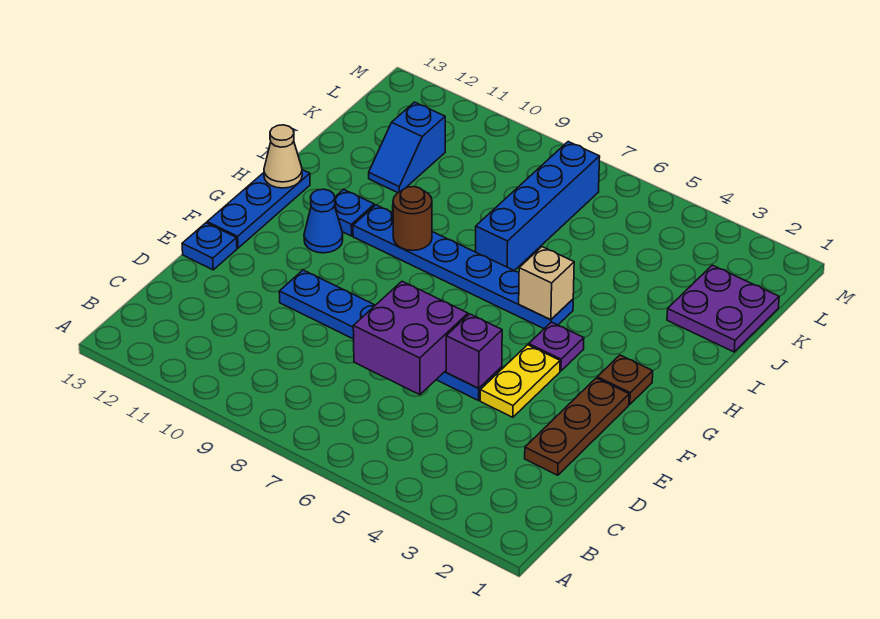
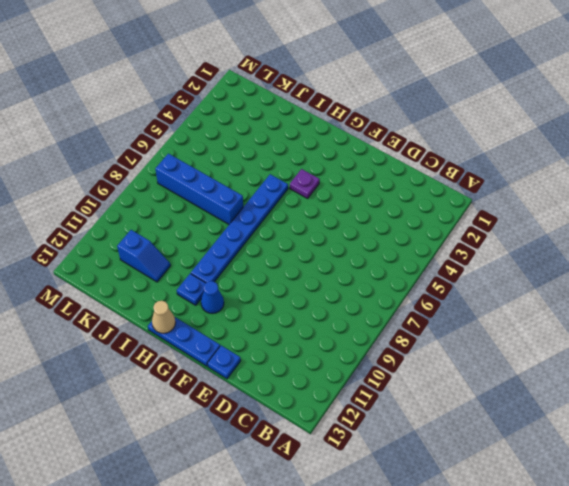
none -> brown plate D2:F2 level 1
none -> yellow plate E4:F4 level 1
none -> blue plate E5:E10 level 1

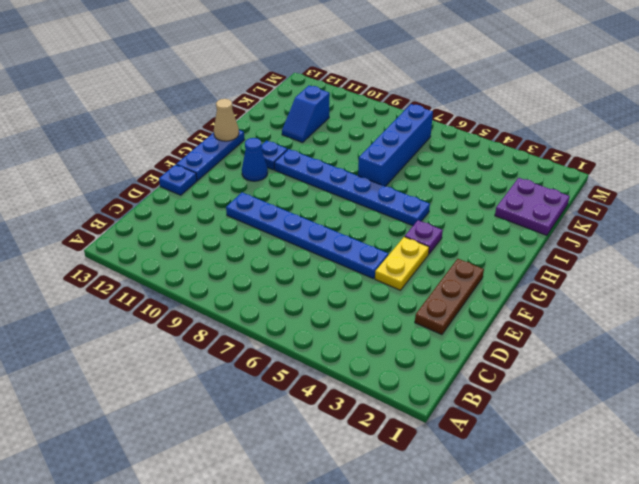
none -> brown plate G2 level 1
none -> purple brick D6:E7 level 2
none -> purple brick E5 level 2

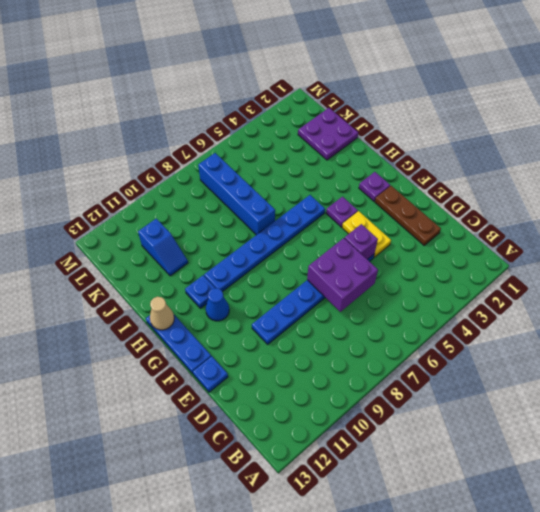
purple plate G2 level 1 -> brown plate G2 level 1
none -> tan brick H5 level 2
none -> brown round brick H9 level 2

